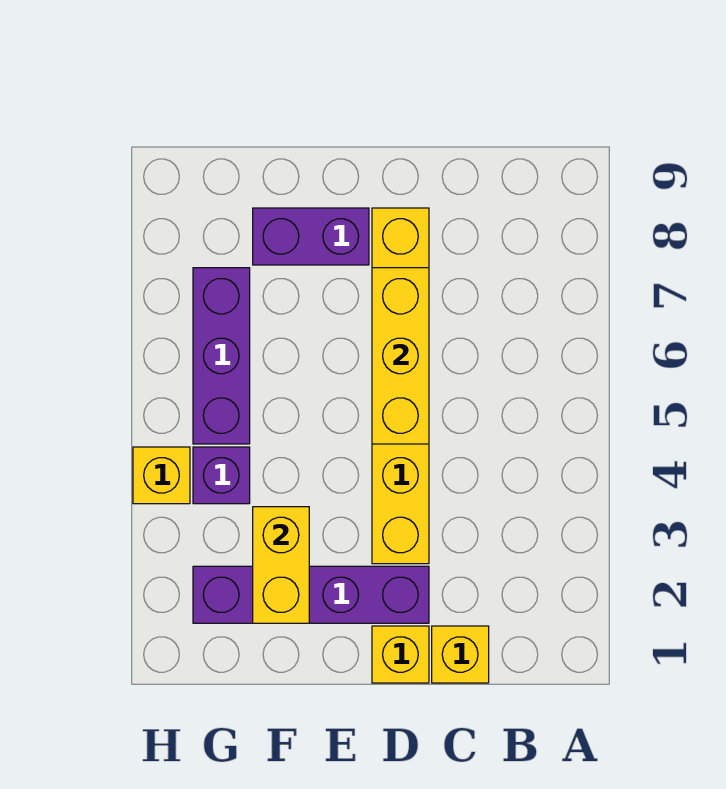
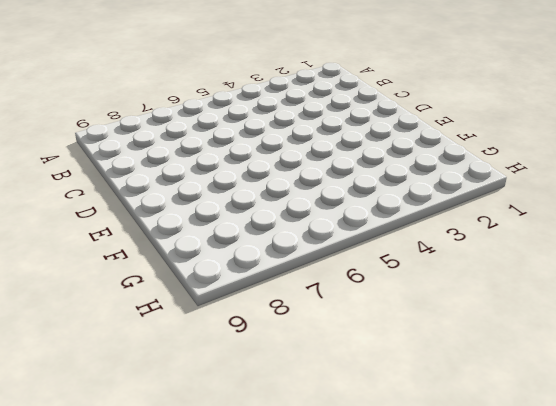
none -> yellow brick C1 level 1
none -> yellow brick D1 level 1

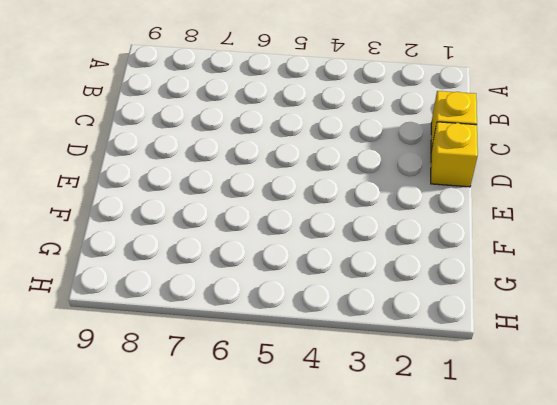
none -> purple brick D2:G2 level 1
none -> yellow brick D3:D8 level 1

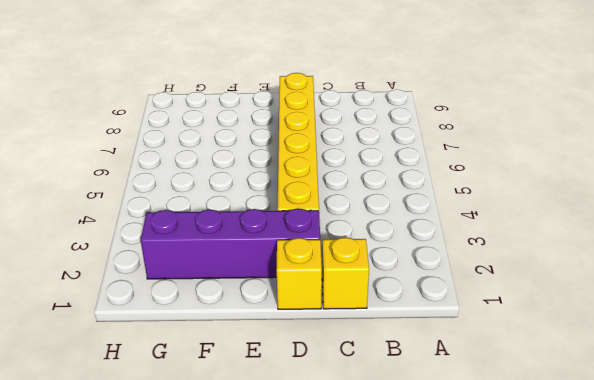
none -> purple brick E8:F8 level 1
none -> purple brick G4 level 1

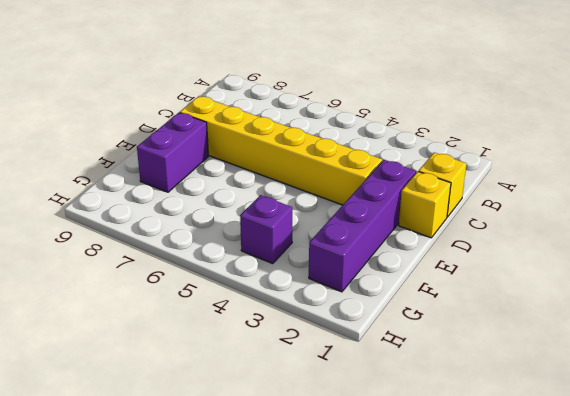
none -> purple brick G5:G7 level 1
none -> yellow brick H4 level 1

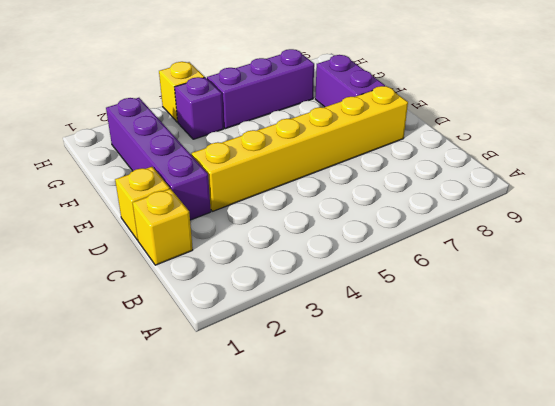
none -> yellow brick D5:D7 level 2
none -> yellow brick F2:F3 level 2

